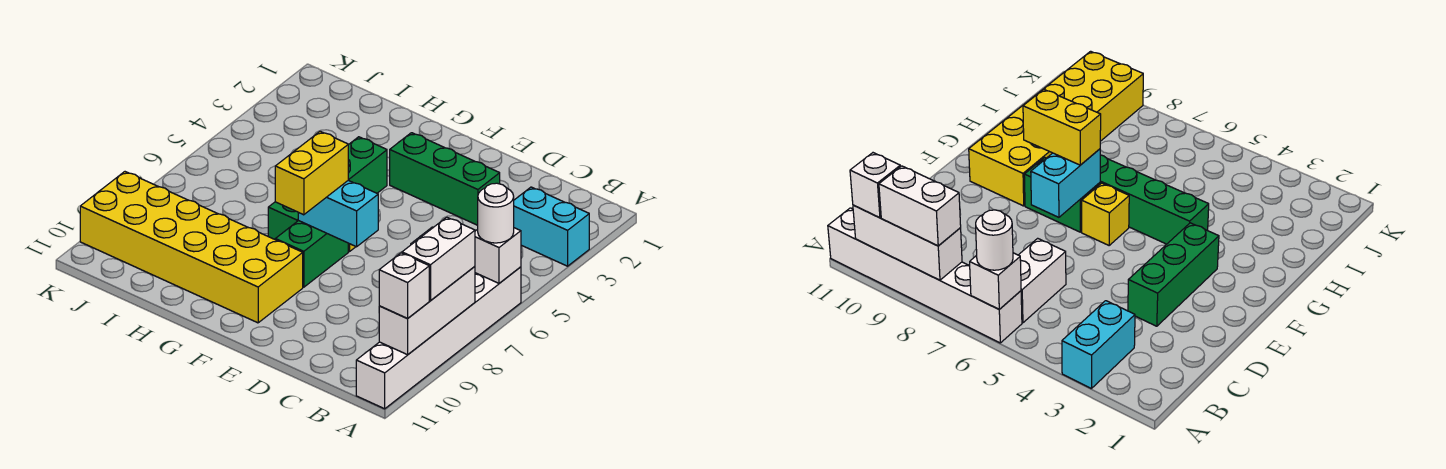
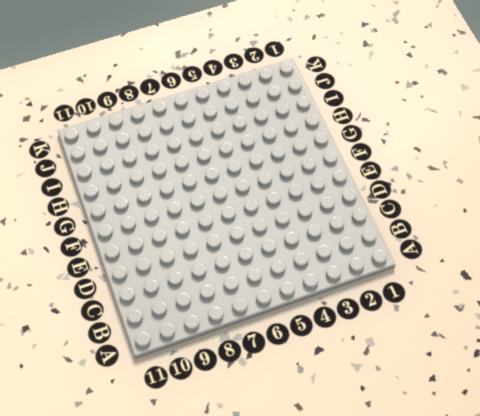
none -> cyan brick A3:B3 level 1
none -> white brick A6:A11 level 1
none -> white brick B6:C6 level 1

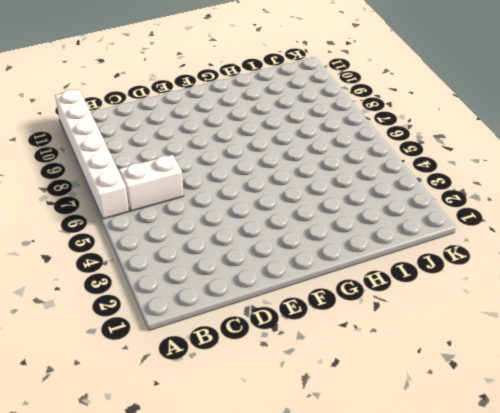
none -> cyan brick A3:B3 level 1
none -> green brick D3:F3 level 1
none -> yellow brick F6 level 1

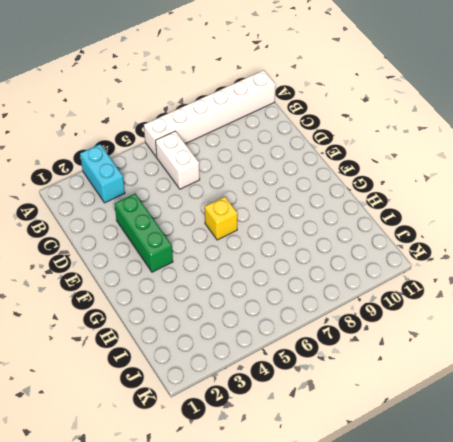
none -> green brick F7:F8 level 1
none -> yellow brick F9:K10 level 1
none -> green brick G4:G7 level 1

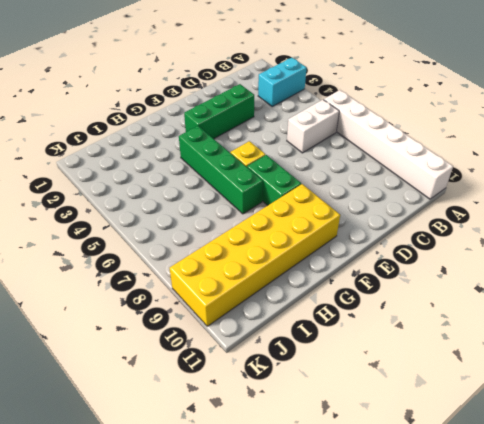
none -> white brick A6 level 2
none -> white brick A8:A10 level 2
none -> cyan brick E7:F7 level 2

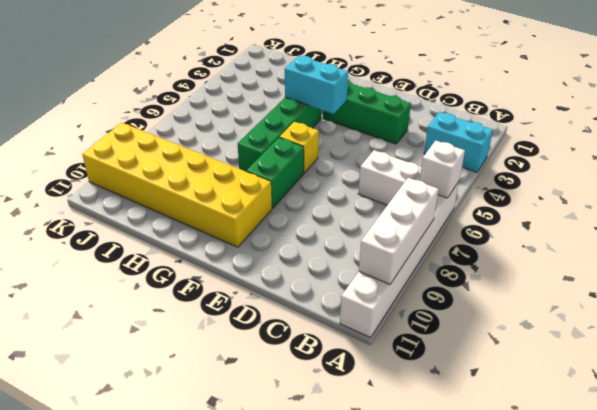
cyan brick F4:G4 level 2 -> cyan brick E7:F7 level 2
none -> white round brick A6 level 3
none -> white brick A8:A9 level 3
none -> white brick A10 level 3

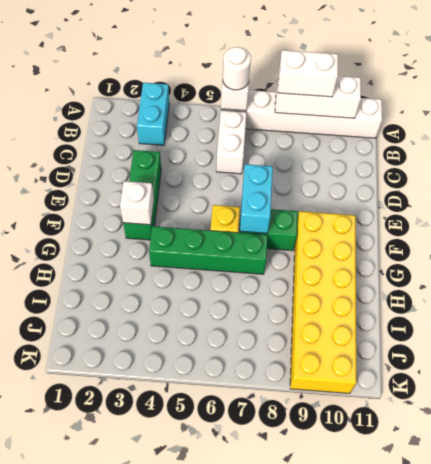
white brick F3 level 2 -> white brick A10 level 3
none -> yellow brick F7:F8 level 3

